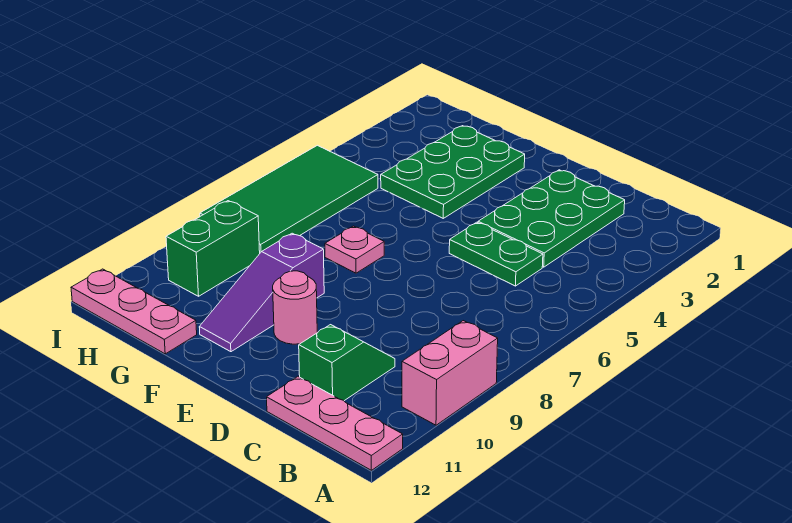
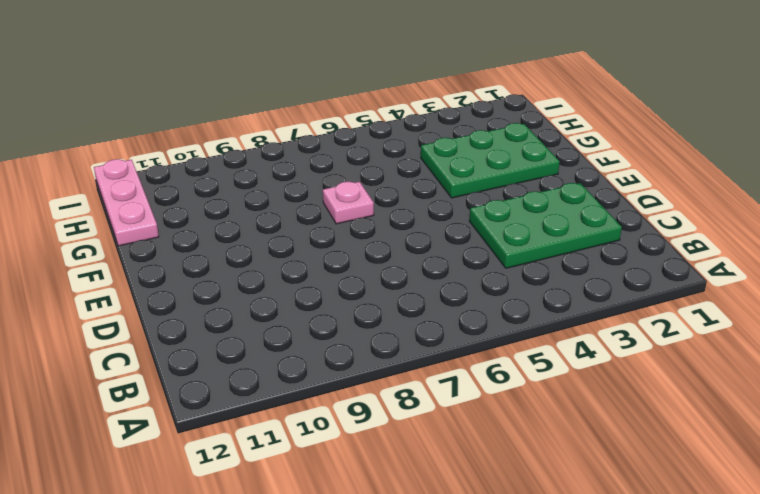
none -> pink brick A9:A10 level 1
none -> pink plate A12:C12 level 1
none -> green plate C5:D5 level 1

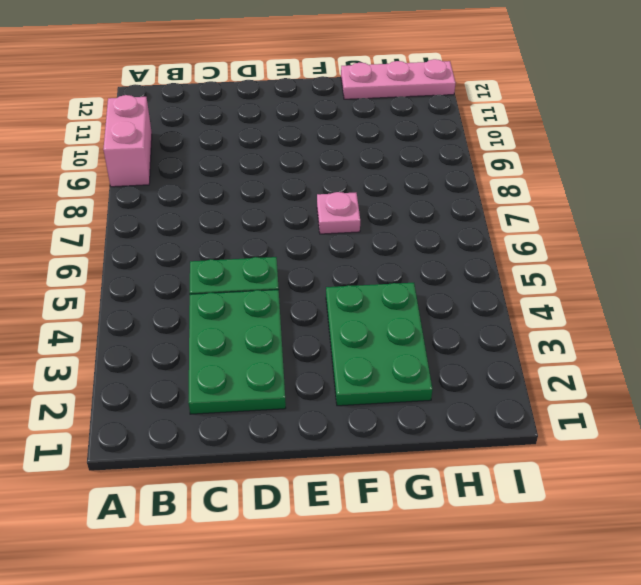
none -> pink plate A12:C12 level 1
none -> green slope C10:C11 level 1 top 11
none -> pink round brick E10 level 1

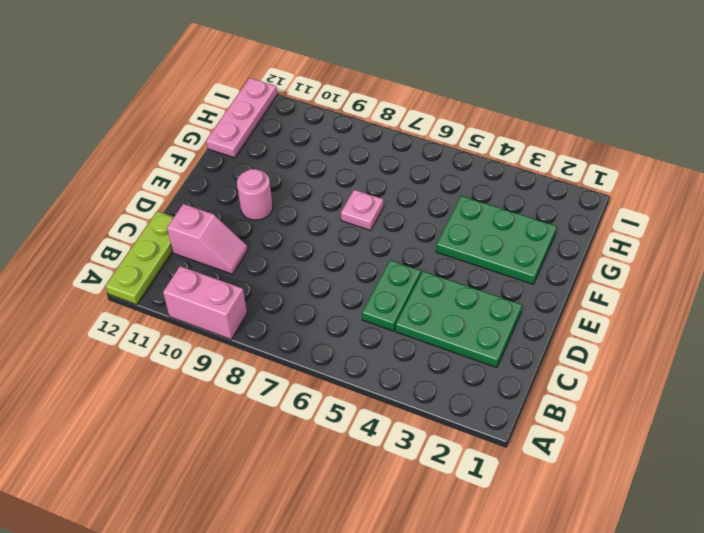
lime plate A12:C12 level 1 -> pink plate A12:C12 level 1
pink slope C10:C11 level 1 top 11 -> green slope C10:C11 level 1 top 11
none -> purple slope F9:F11 level 1 top 9
none -> green tile H5:I8 level 1
none -> green brick H9:H10 level 1

